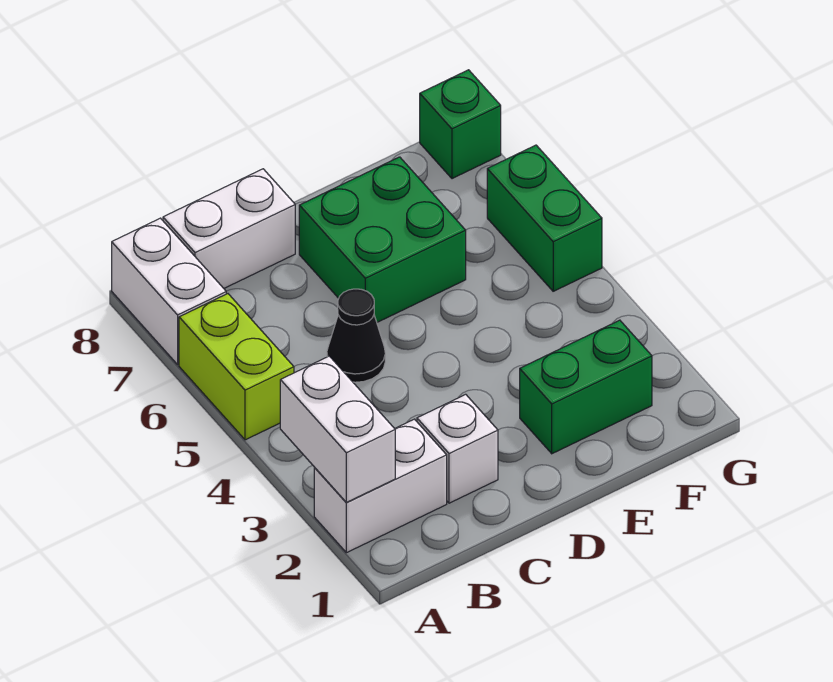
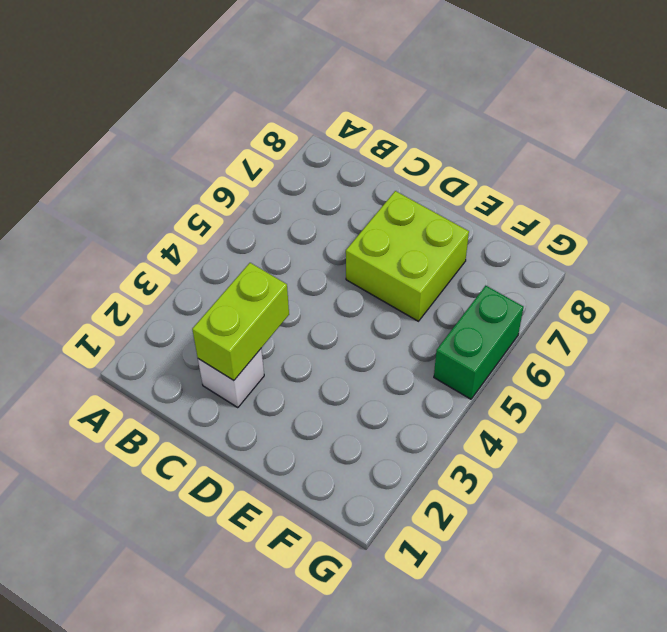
lime brick C2:C3 level 2 -> lime brick A5:A6 level 1
lime brick D6:E7 level 1 -> green brick D6:E7 level 1
none -> white brick A2:B2 level 1
none -> white brick A7:A8 level 1

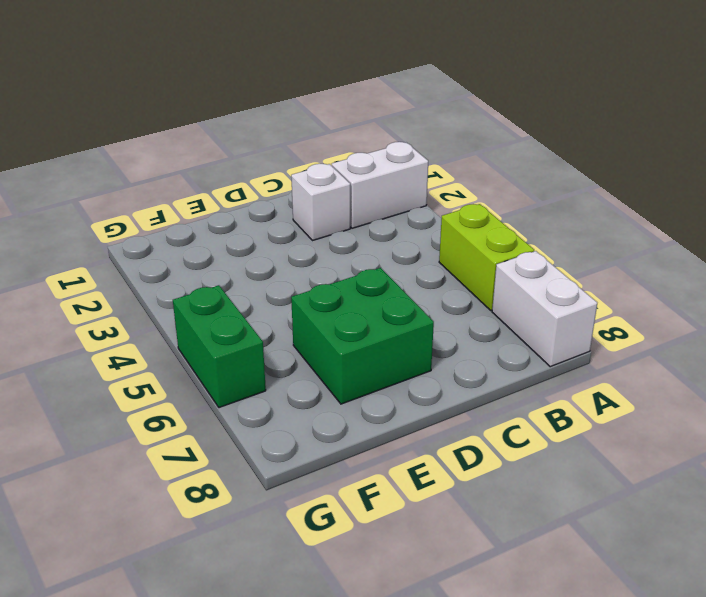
none -> white brick B8:C8 level 1
none -> black cone C5 level 1

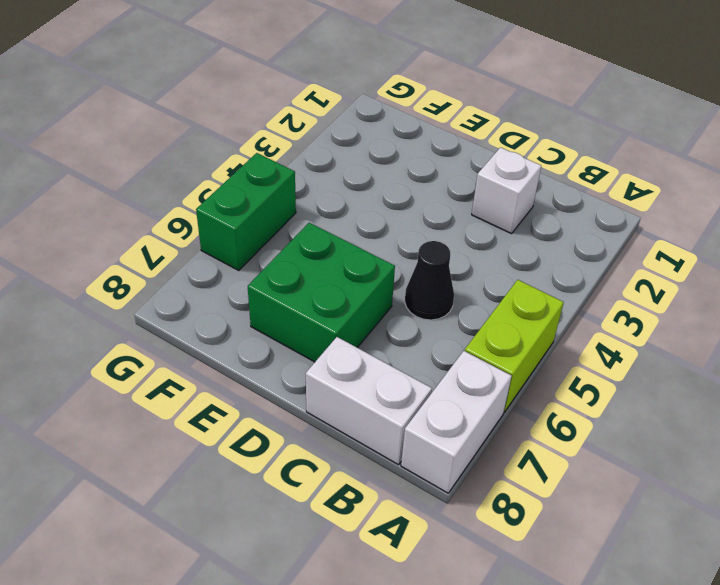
none -> white brick A2:B2 level 1
none -> green brick E2:F2 level 1

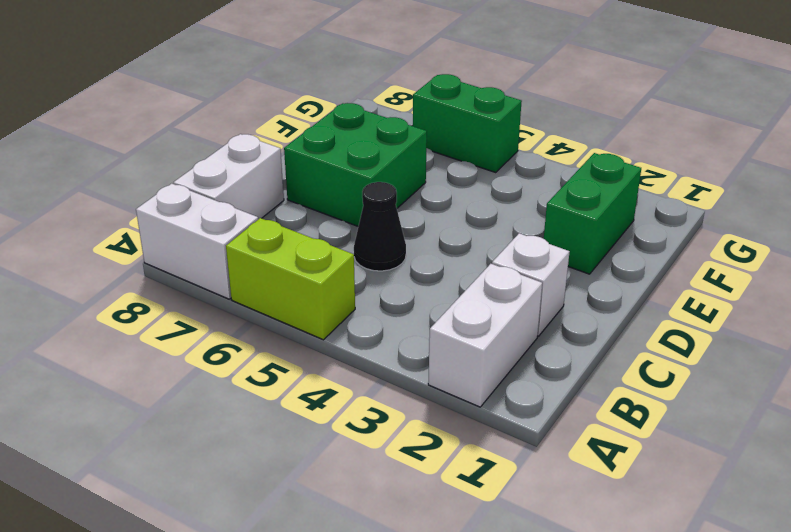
none -> green brick G8 level 1
none -> white brick A2:A3 level 2

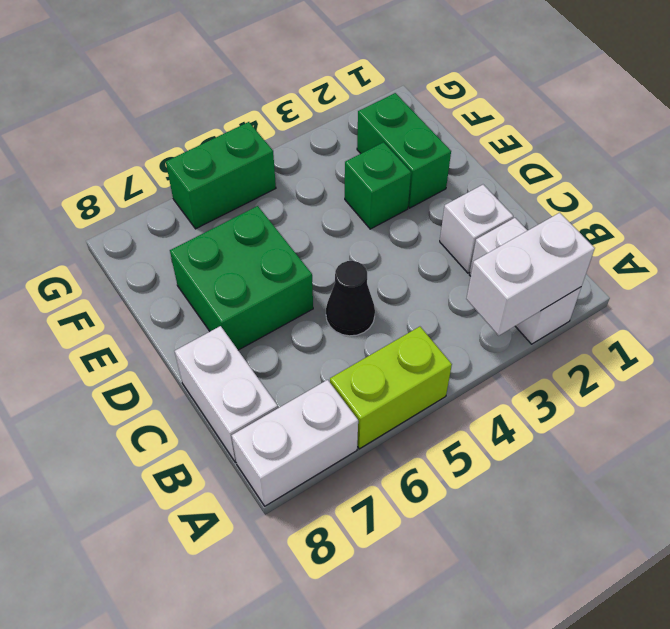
green brick E3 level 1 -> green brick G8 level 1

